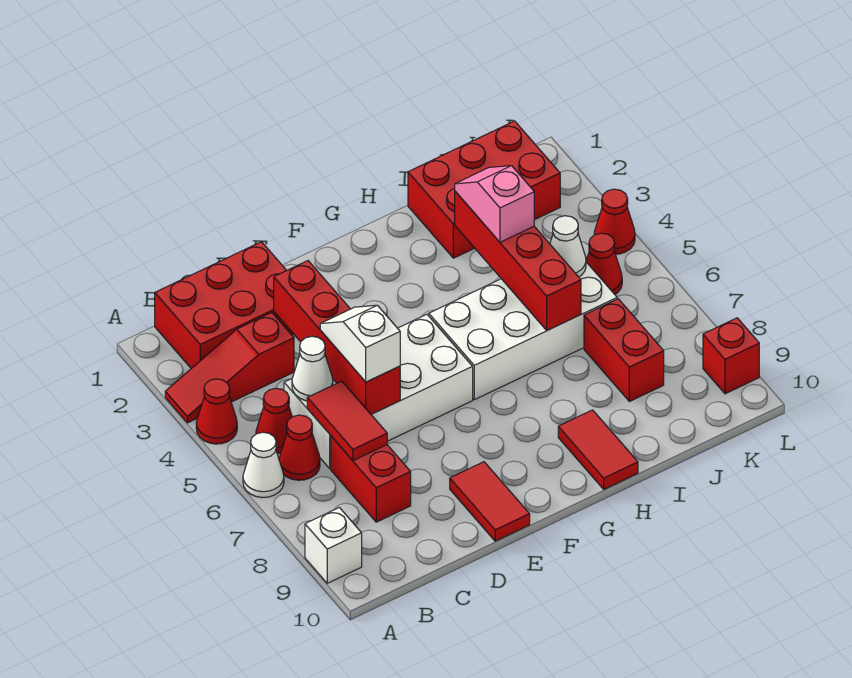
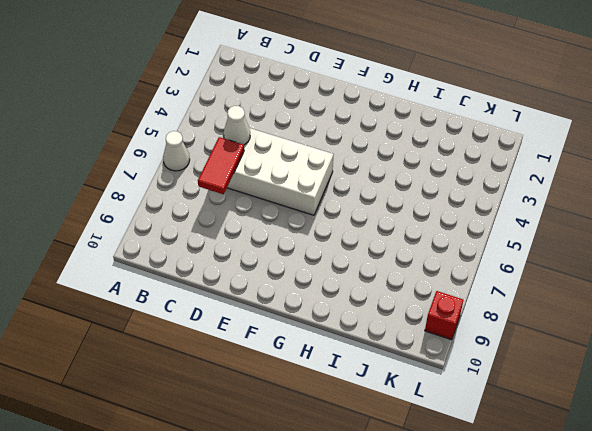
none -> red slope A3:C3 level 1 top C
none -> red cone A4 level 1
none -> white brick A9 level 1

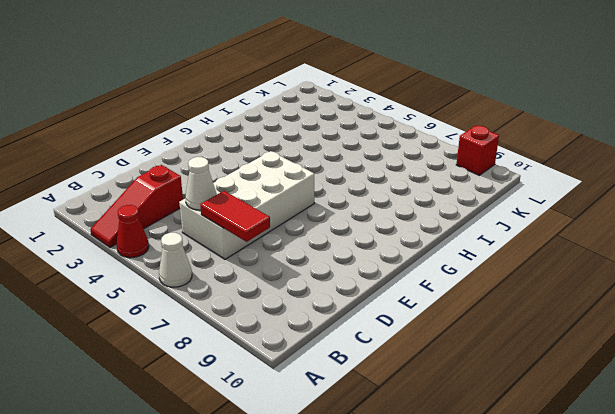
none -> white brick A9 level 1
none -> red brick B1:D2 level 1
none -> red cone B5 level 1

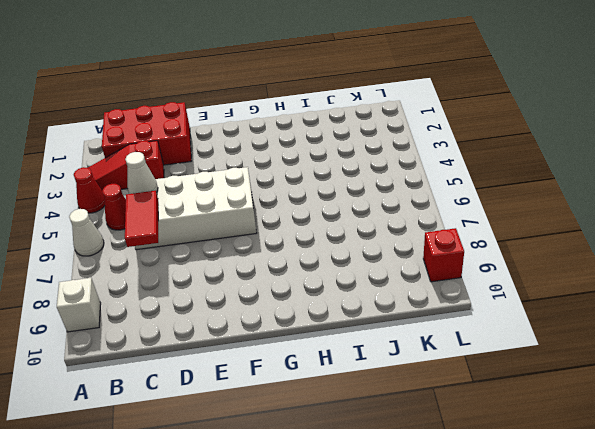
none -> red cone B6 level 1
none -> red brick C7:C8 level 1
none -> red tile E9:E10 level 1

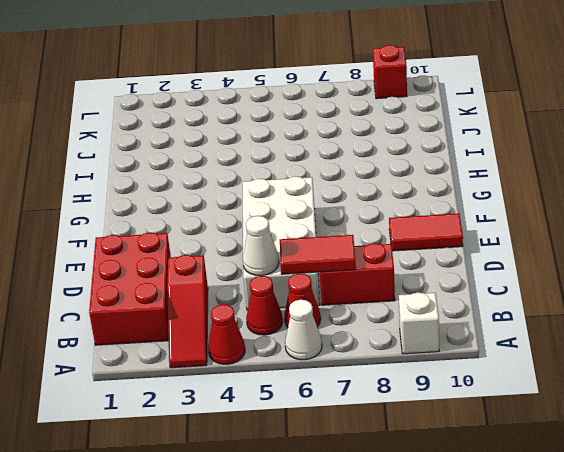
none -> white brick G5:J6 level 1
none -> red tile H9:H10 level 1
none -> red brick I1:K2 level 1

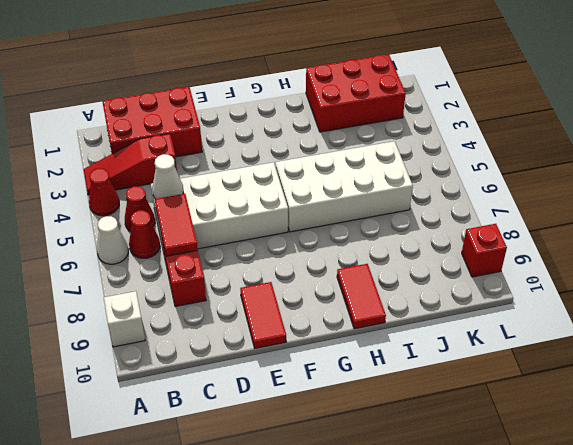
none -> red brick J7:J8 level 1
none -> red cone K5 level 1
none -> red cone L4 level 1

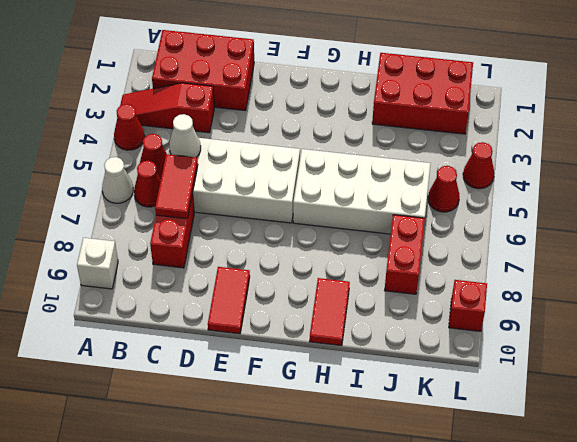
none -> red brick D3:D6 level 2
none -> red brick I3:I6 level 2
none -> white cone J5 level 2

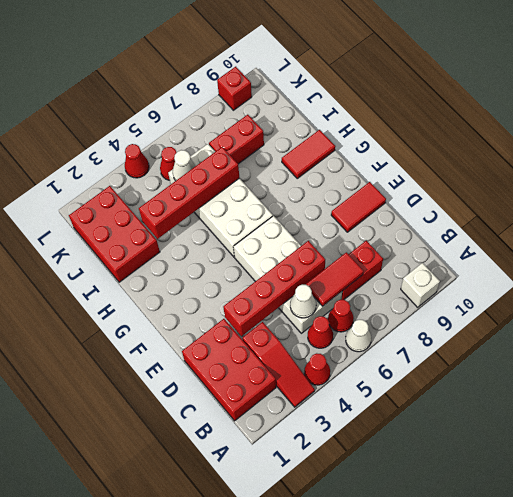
none -> white slope D5:D6 level 3 top 6
none -> pink slope I3:I4 level 3 top 4

